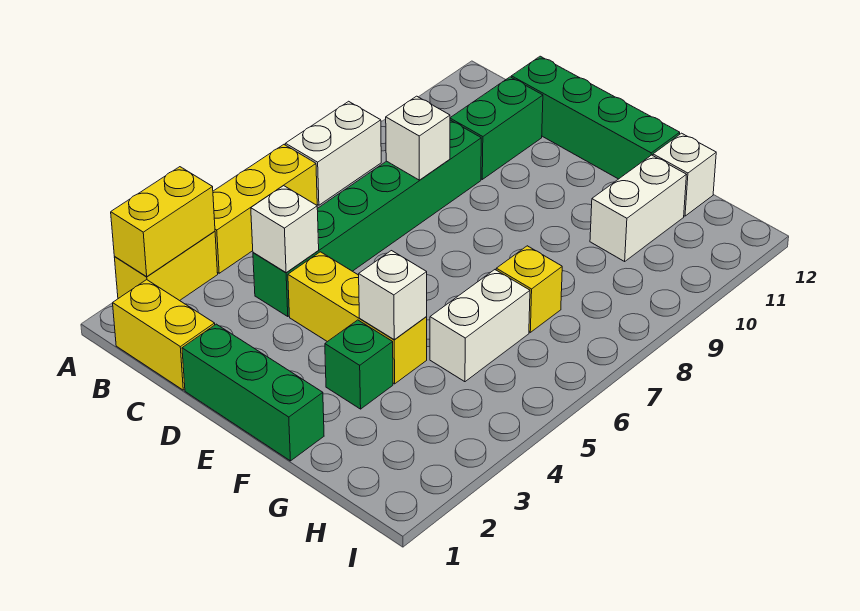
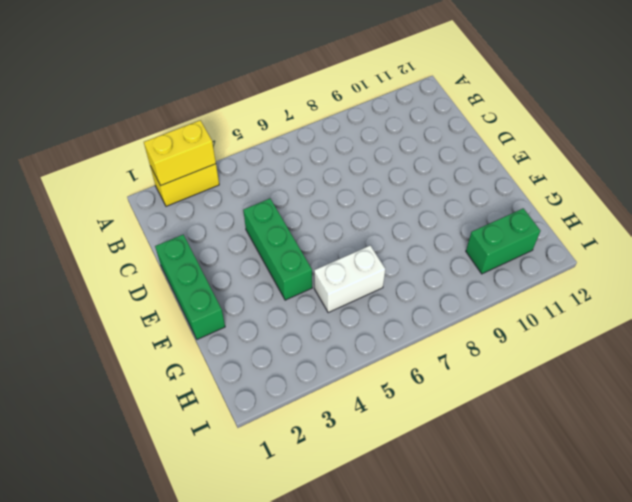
green brick D4:F4 level 1 -> yellow brick D4:F4 level 1
green brick H10:H11 level 1 -> green brick C10:C11 level 1
none -> yellow brick A4:A6 level 1
none -> white brick A7:A8 level 1
none -> yellow brick B1:C1 level 1

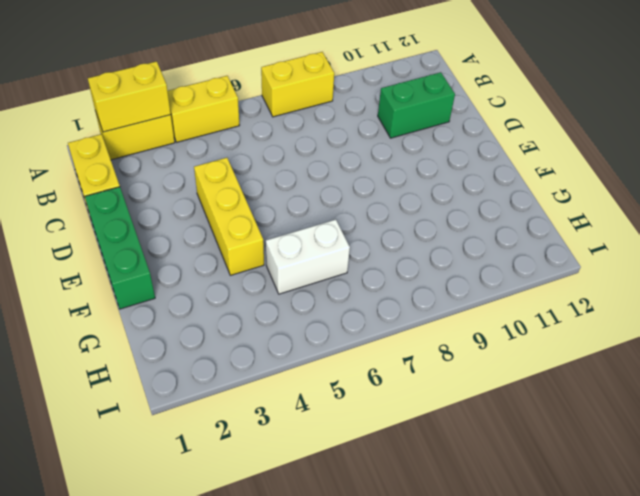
yellow brick A4:A5 level 1 -> yellow brick A4:A6 level 1
yellow brick A7:A8 level 1 -> white brick A7:A8 level 1
none -> green brick C4:C9 level 1
none -> green brick C12:F12 level 1
none -> green brick F3 level 1

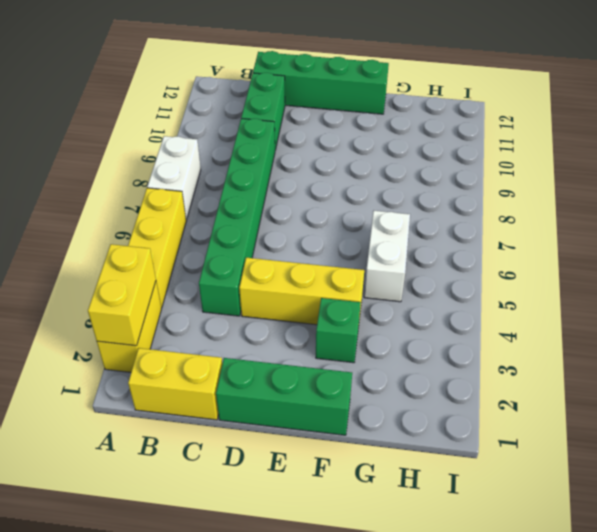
none -> yellow brick G7 level 1
none -> white brick G10:G11 level 1
none -> white brick G12 level 1

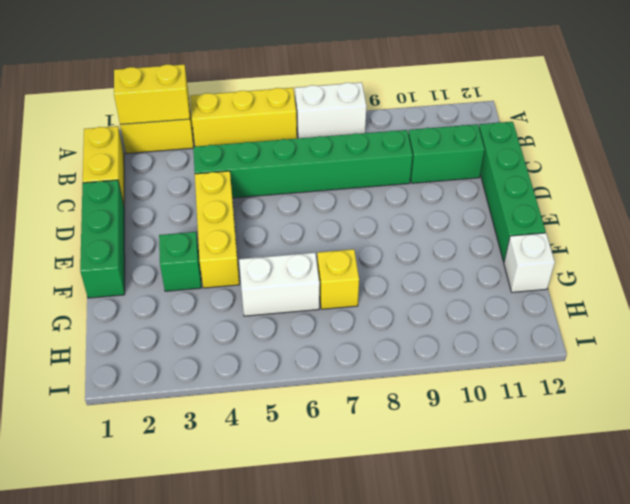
none -> white brick G10:G11 level 1
none -> white brick C4 level 2
none -> white brick C8 level 2

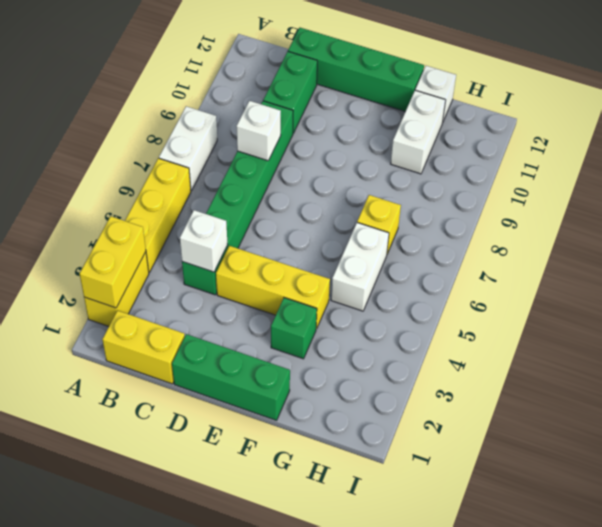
none -> white brick F4 level 2

